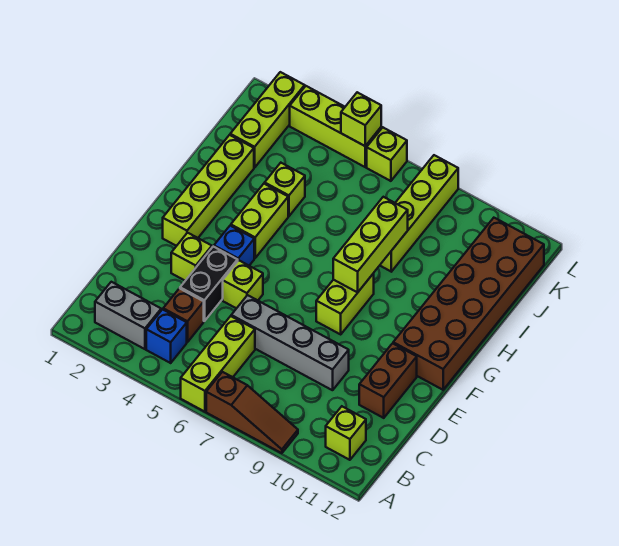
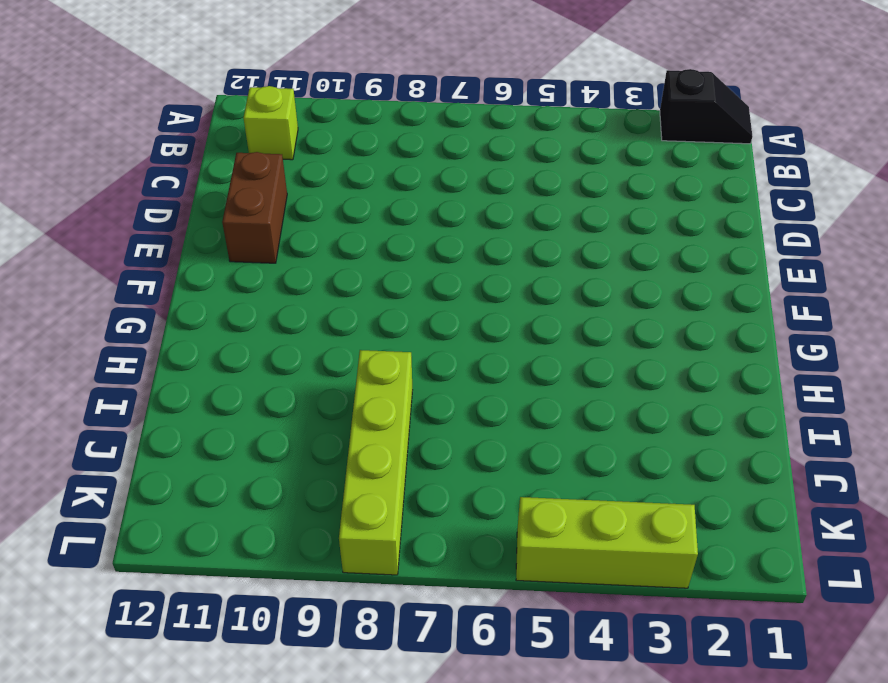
black slope A1:A2 level 1 top 2 -> none
none -> lime brick A6:C6 level 1
none -> brown slope A7:A9 level 1 top 7
none -> grey brick B2:B3 level 1

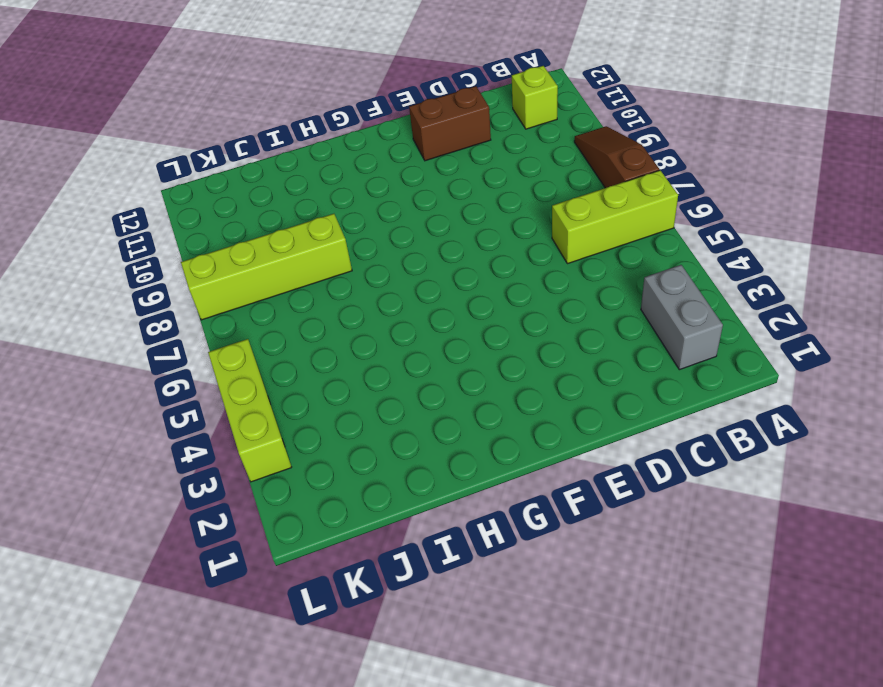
none -> blue brick B4 level 1
none -> brown brick C4 level 1
none -> black brick D4:E4 level 1

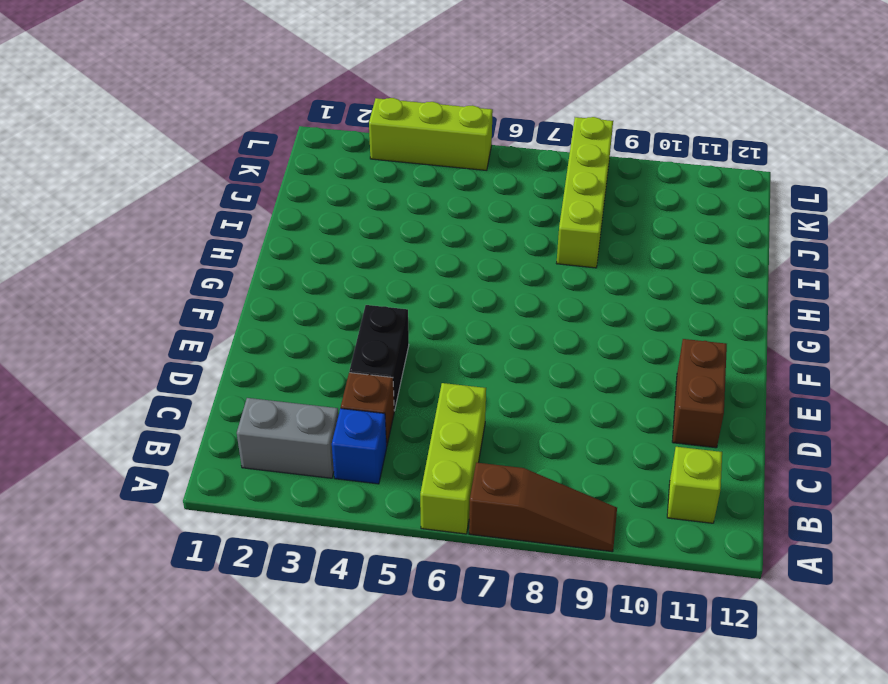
none -> grey brick D6:D9 level 1
none -> lime brick E3 level 1
none -> lime brick E5 level 1

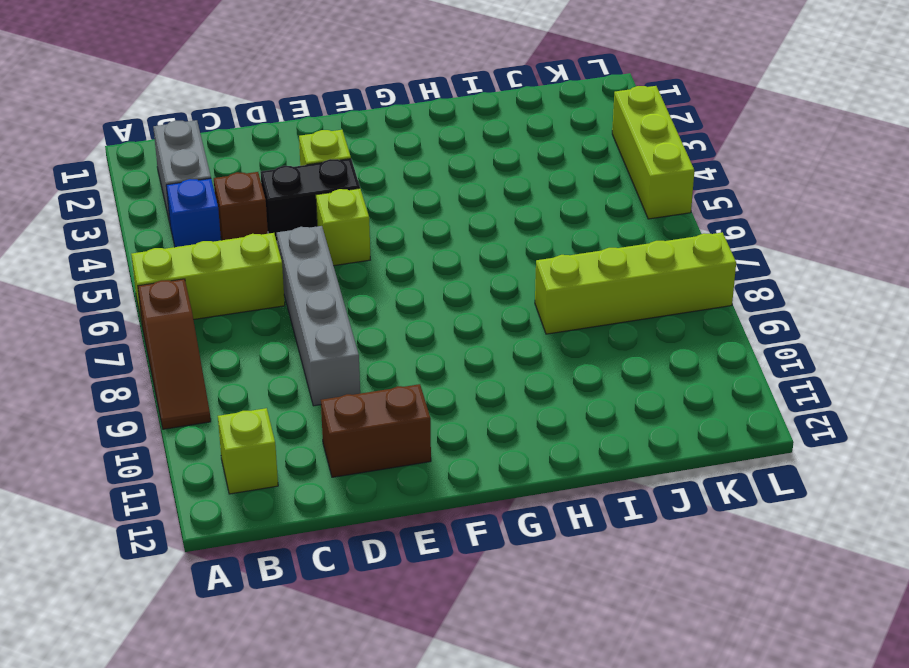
none -> lime brick F2:I2 level 1
none -> blue brick F4 level 1
none -> lime brick F8:G8 level 1

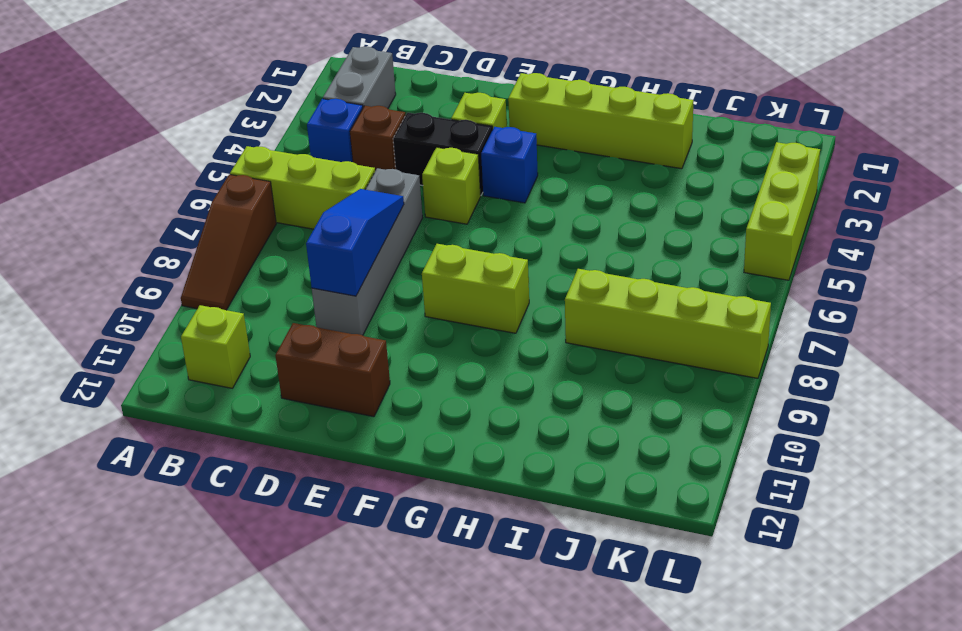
blue slope D7:D9 level 2 top 9 -> none
none -> brown brick F11:K12 level 1
none -> lime brick G4:H4 level 1
none -> lime brick I4 level 1

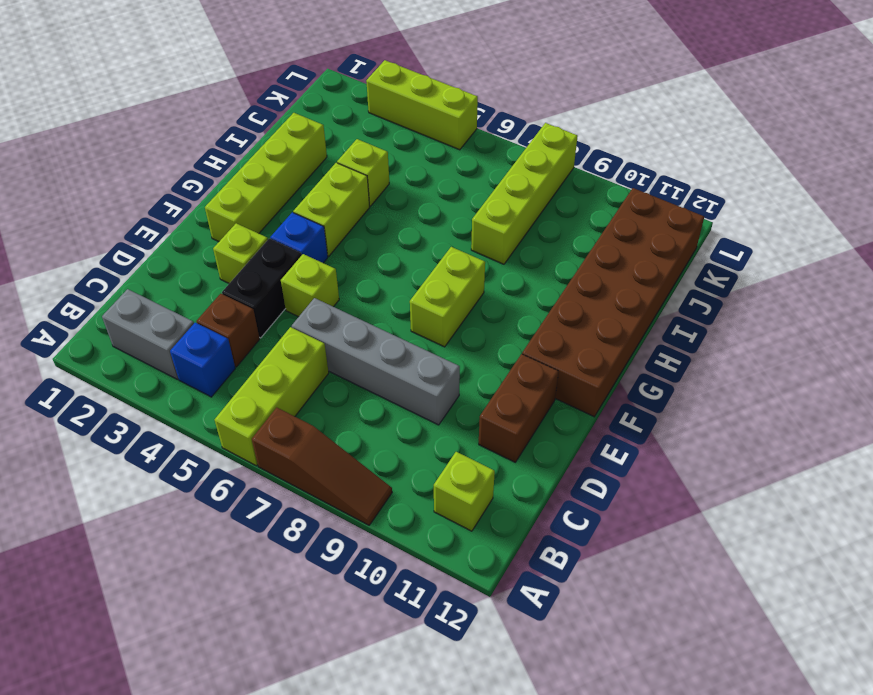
none -> lime brick J2:L2 level 1
none -> lime brick L6 level 1
none -> lime brick G8:I8 level 2

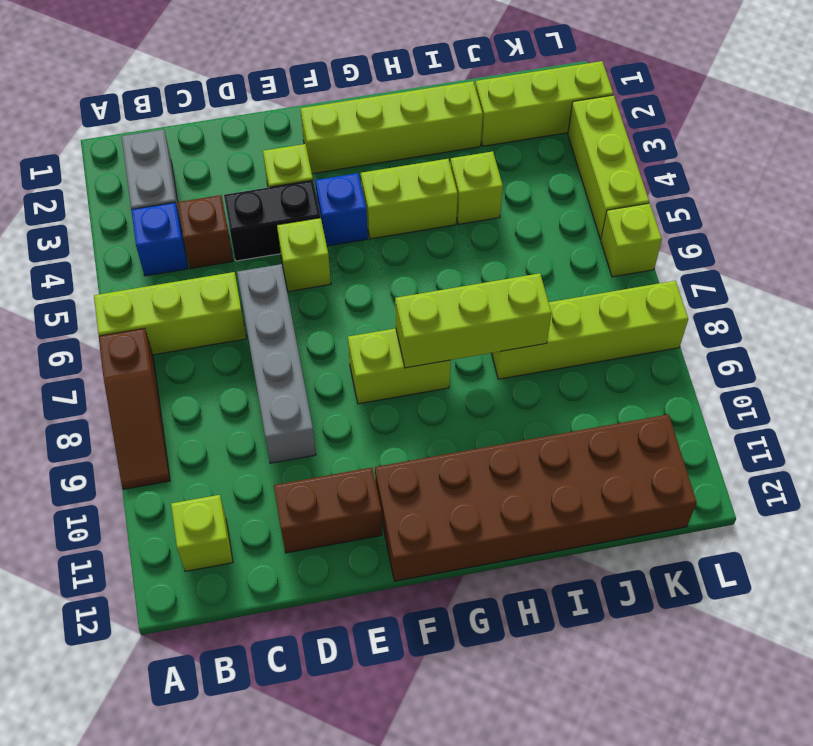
none -> lime brick L5 level 2

